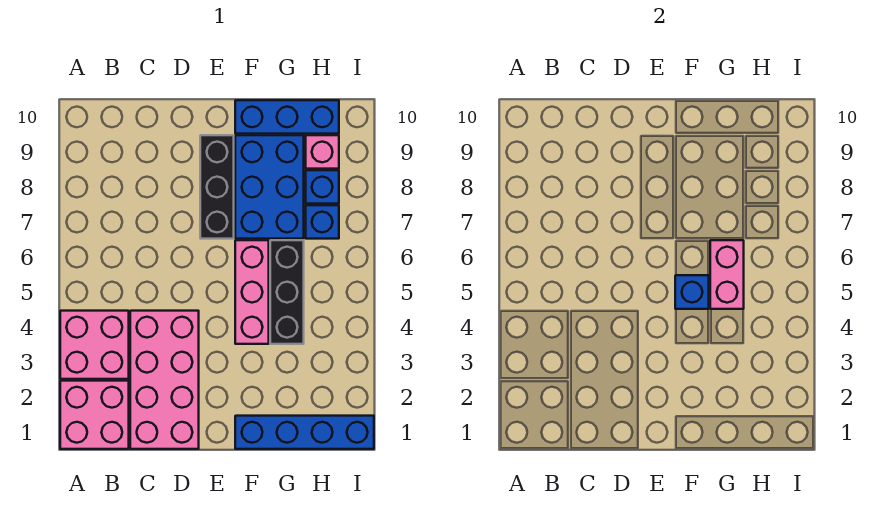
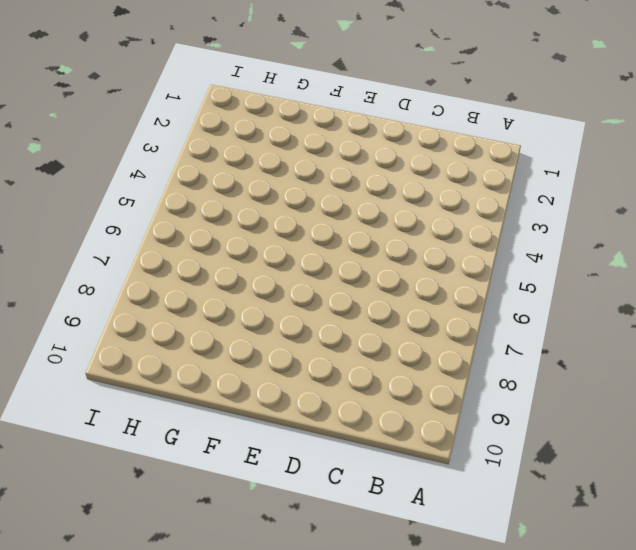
none -> pink brick A1:B2 level 1
none -> pink brick A3:B4 level 1
none -> pink brick C1:D4 level 1

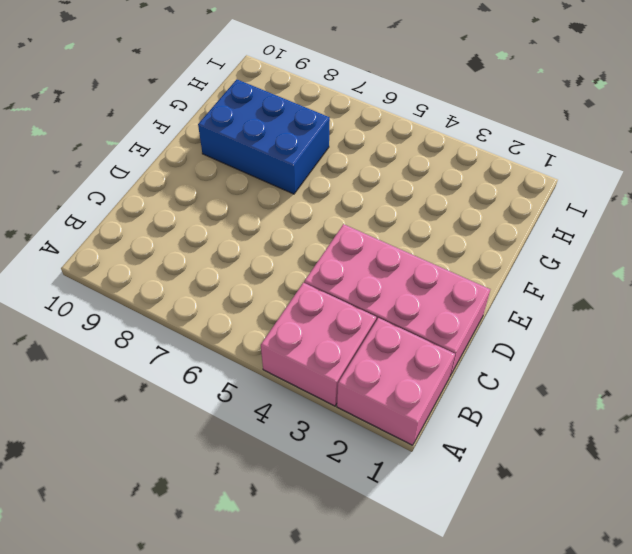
none -> black brick E7:E9 level 1
none -> blue brick F1:I1 level 1
none -> pink brick F4:F6 level 1

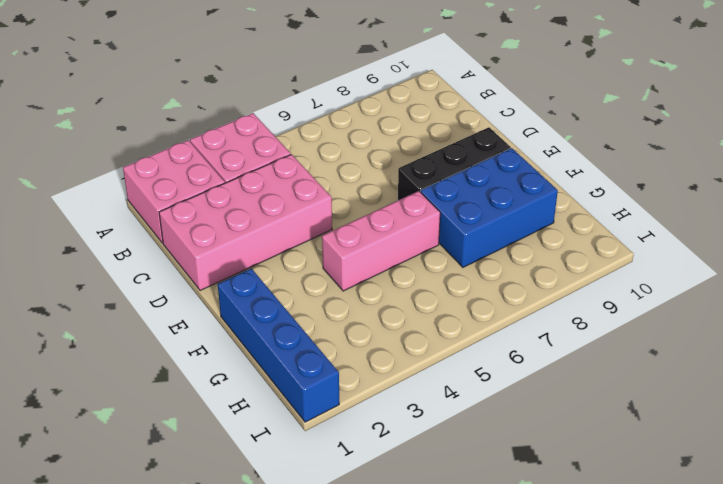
none -> blue brick F10:H10 level 1
none -> black brick G4:G6 level 1
none -> blue brick H7 level 1

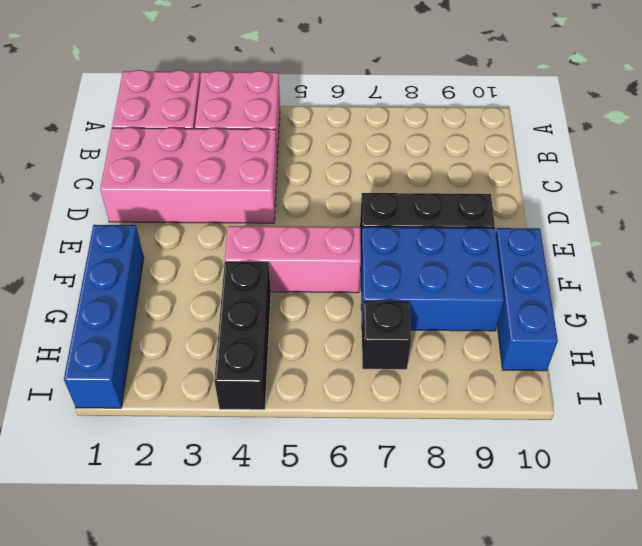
black brick G4:I4 level 1 -> black brick G4:G6 level 1
black brick H7 level 1 -> blue brick H7 level 1
none -> blue brick H8 level 1
none -> pink brick H9 level 1
none -> blue brick F5 level 2

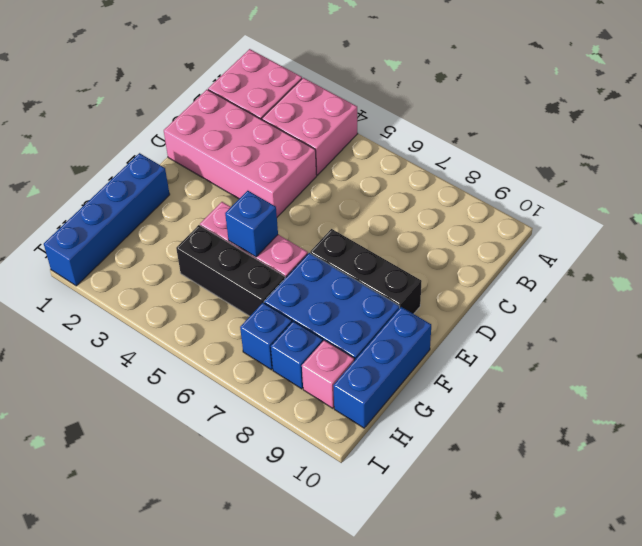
none -> pink brick G5:G6 level 2

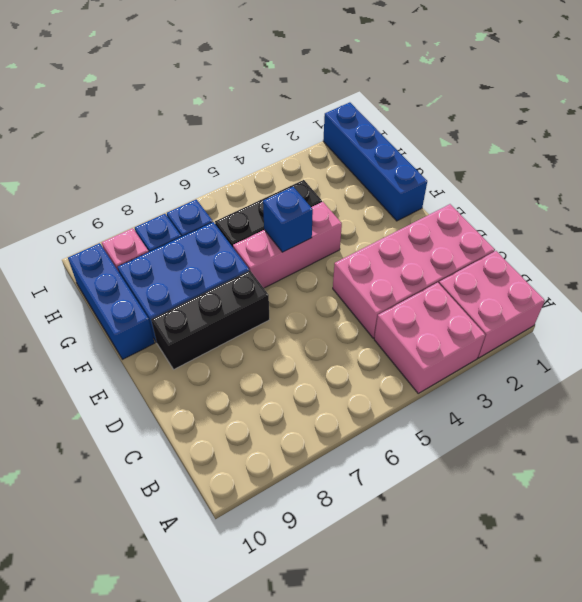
none -> pink brick G5:G6 level 2

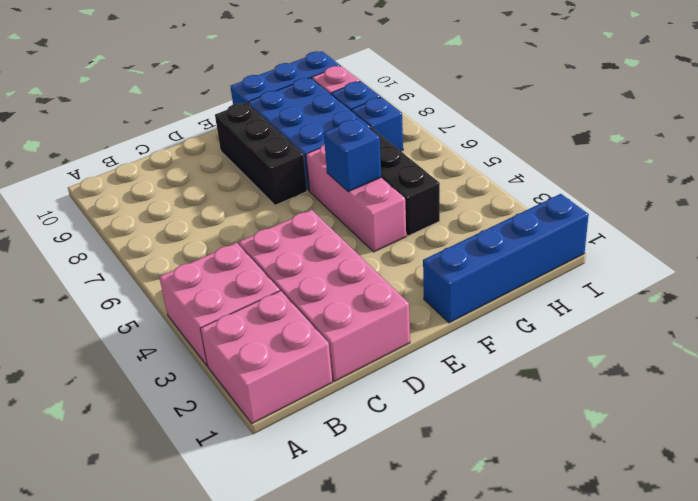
none -> pink brick G5:G6 level 2

